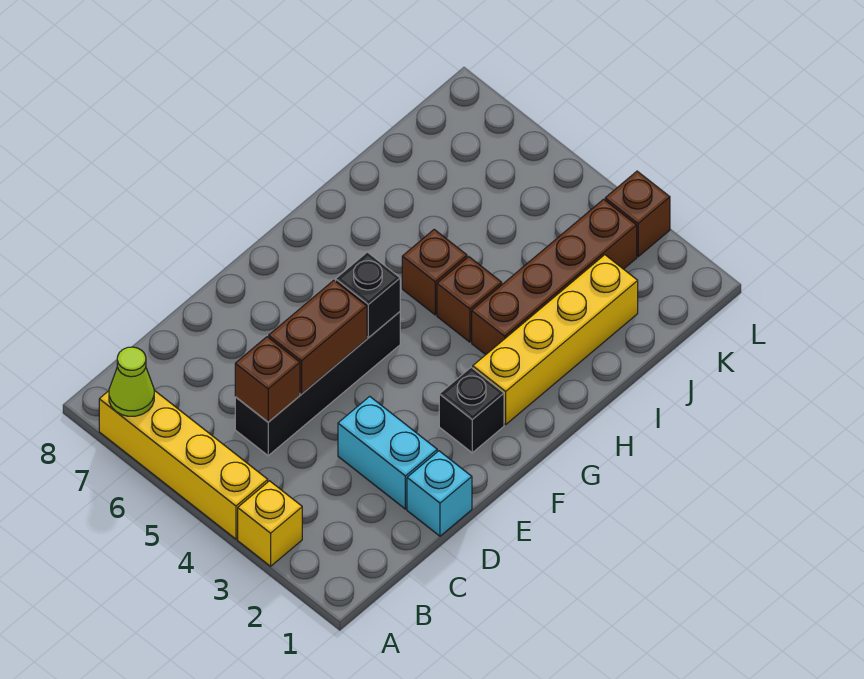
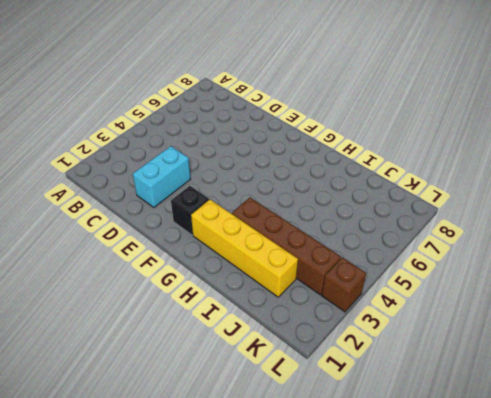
none -> yellow brick A3 level 1
none -> yellow brick A4:A7 level 1
none -> black brick C5:F5 level 1

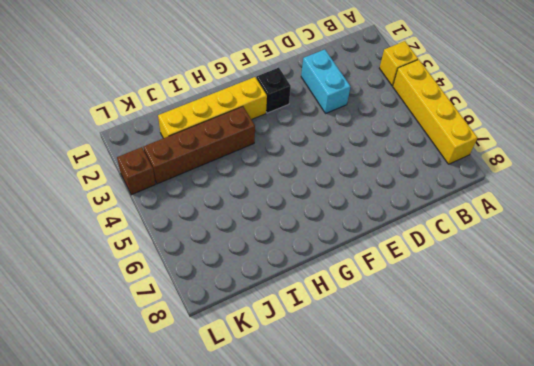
none -> black brick C5:F5 level 1
none -> cyan brick D1 level 1
none -> brown brick H4 level 1

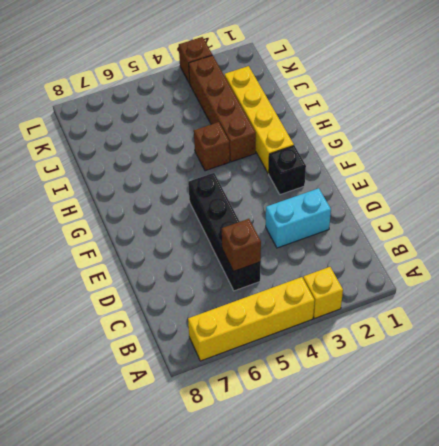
none -> cyan brick D1 level 1
none -> brown brick H5 level 1
none -> lime cone A7 level 2

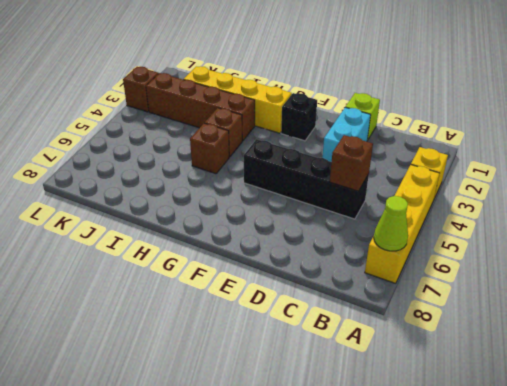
lime brick D1 level 1 -> cyan brick D1 level 1
none -> brown brick D5:E5 level 2
none -> black brick F5 level 2

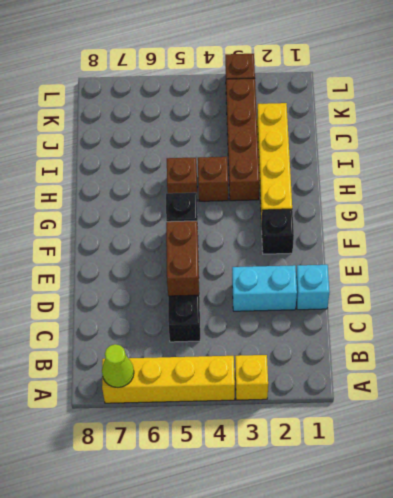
none -> brown brick C5 level 2

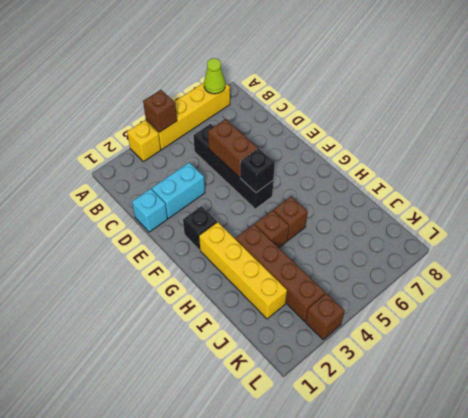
brown brick A4 level 2 -> brown brick C5 level 2

